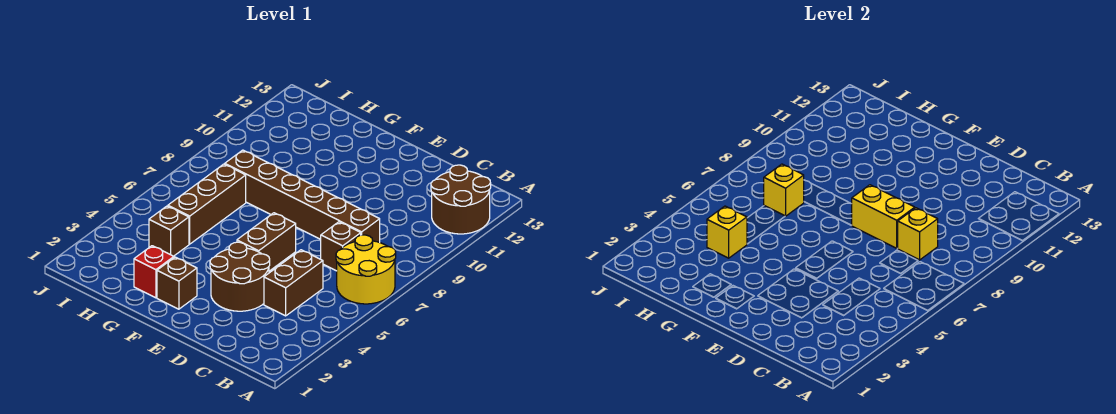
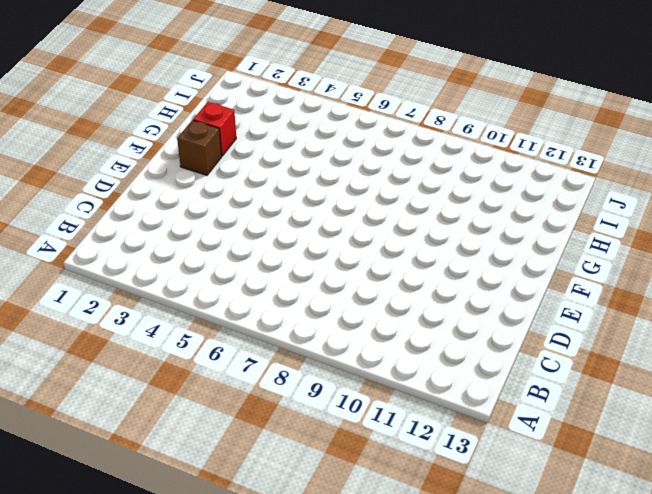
none -> yellow round brick A6:B7 level 1
none -> brown round brick A11:B12 level 1
none -> brown brick C4:C5 level 1

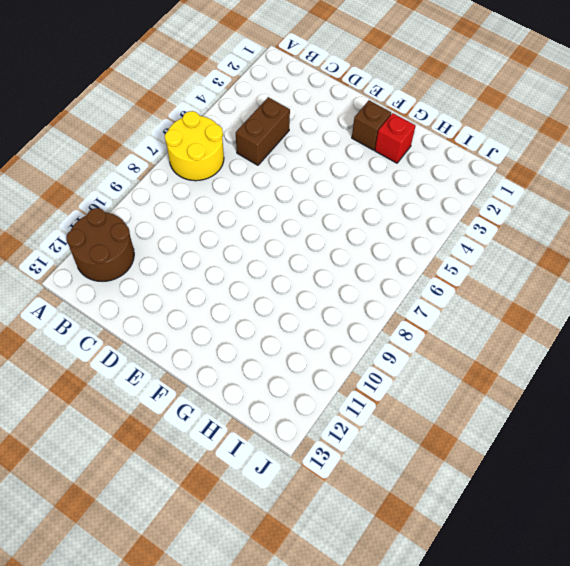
none -> brown brick C7 level 1
none -> brown brick C8:H8 level 1
none -> brown round brick D3:E4 level 1

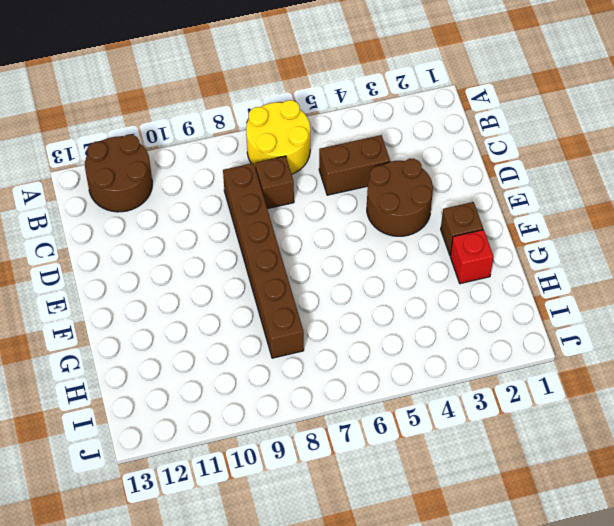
none -> brown brick E5:E6 level 1
none -> brown brick H4 level 1
none -> brown brick H5:H7 level 1

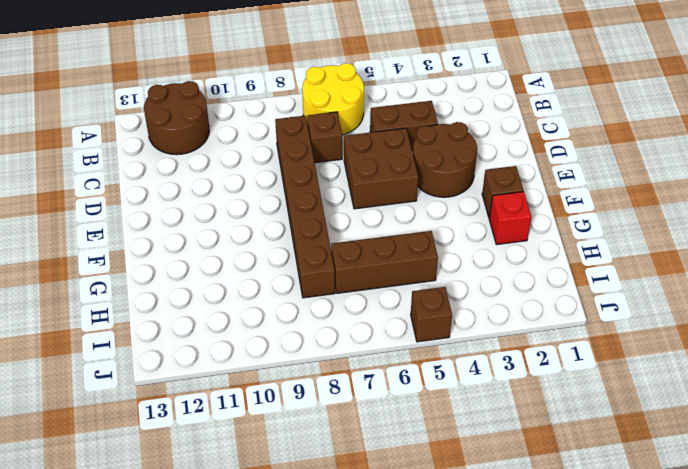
brown brick D5:E6 level 1 -> brown brick E5:E6 level 1
brown brick J5 level 1 -> brown brick H4 level 1
none -> yellow brick C8 level 2
none -> yellow brick D8:E8 level 2
none -> yellow brick H4 level 2

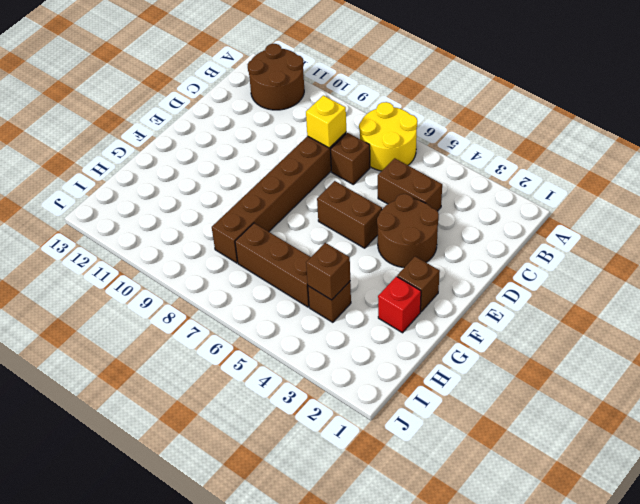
brown brick H4 level 2 -> yellow brick H4 level 2
none -> yellow brick D8:E8 level 2
none -> yellow brick H7 level 2

